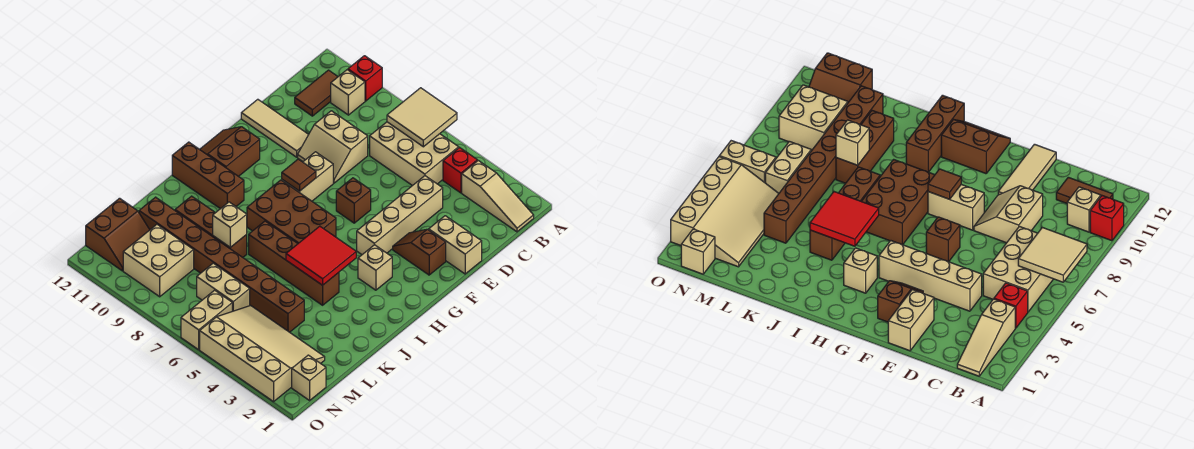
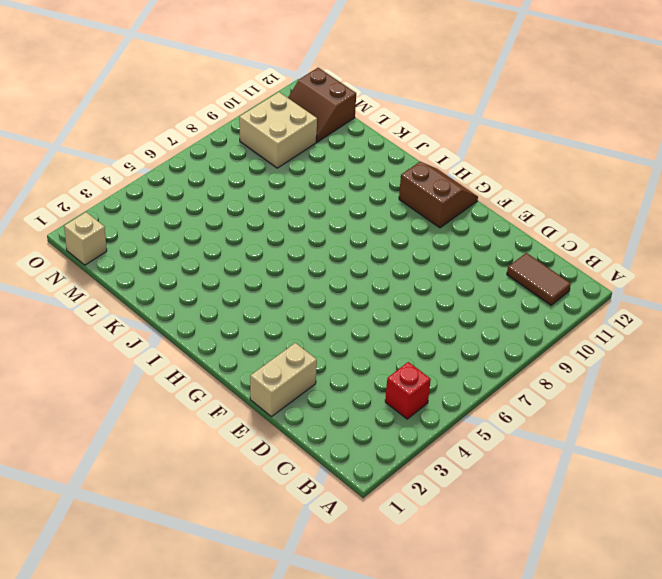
none -> red brick A10 level 1
none -> tan slope B1:B3 level 1 top 3
none -> tan brick B5:C7 level 1
none -> tan brick B10 level 1

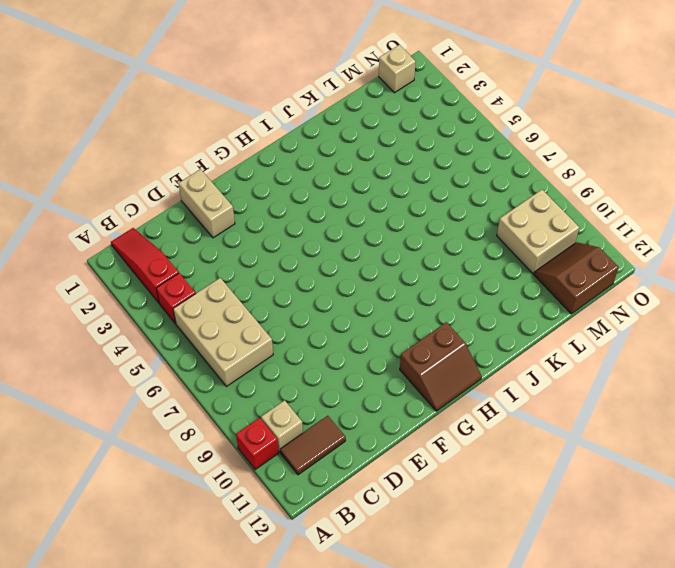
red slope B1:B3 level 1 top 3 -> tan slope B1:B3 level 1 top 3
none -> tan brick D4:G4 level 1
none -> tan slope D8:E9 level 1 top D
none -> tan tile E10:E12 level 1
none -> brown slope F2:F3 level 1 top 2

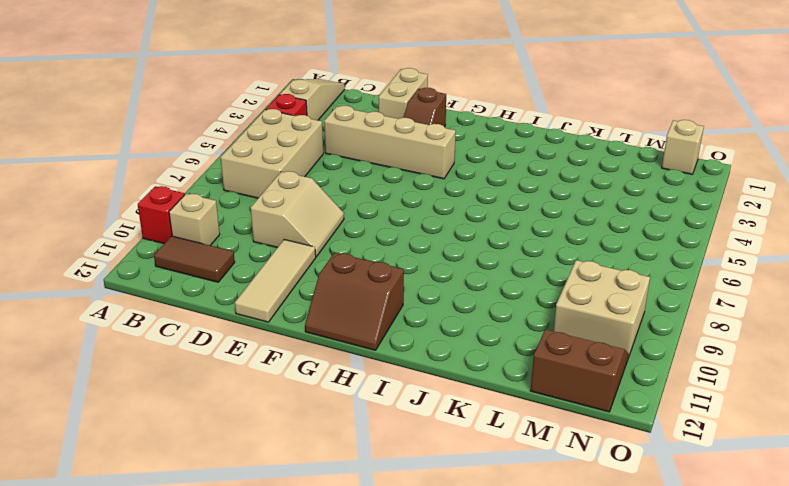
none -> brown brick F6 level 1
none -> tan brick F8:G8 level 1
none -> tan brick H3 level 1
none -> brown brick H6:I8 level 1

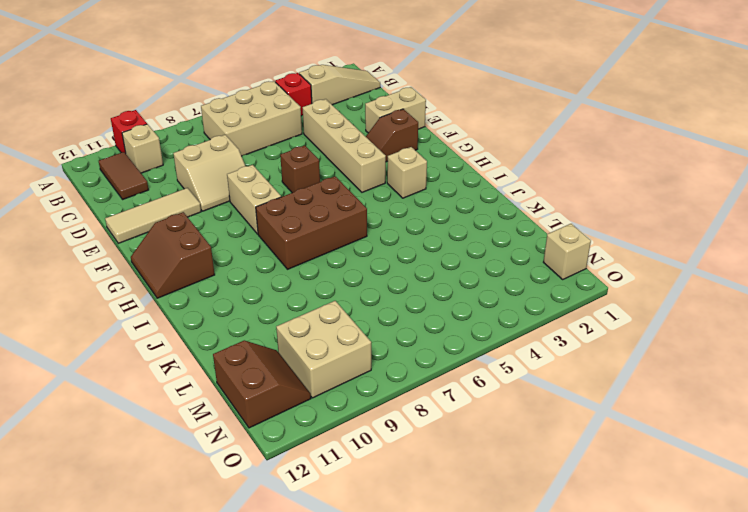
none -> brown brick I10:I12 level 1
none -> brown brick J4:J7 level 1
none -> brown brick K8:K10 level 1
none -> brown brick L4:L11 level 1

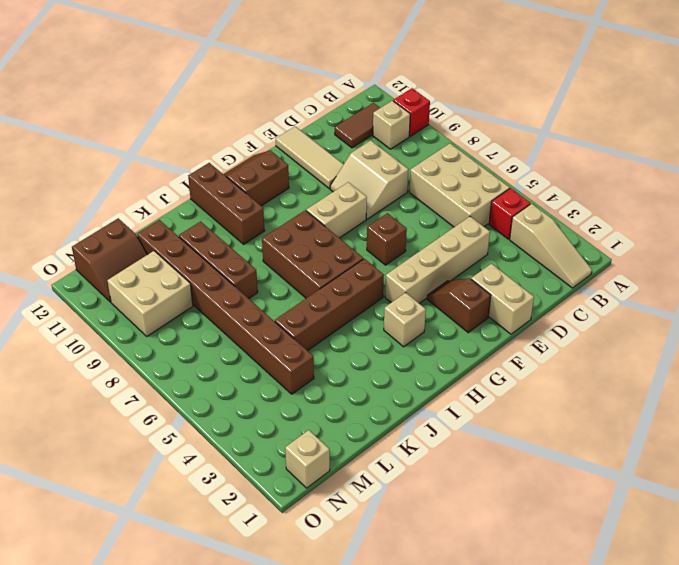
brown brick H5:K5 level 1 -> brown brick J4:J7 level 1
none -> tan slope M2:O5 level 1 top O
none -> tan brick M6:M7 level 1
none -> tan brick N6:O6 level 1
none -> tan tile A6:B7 level 2

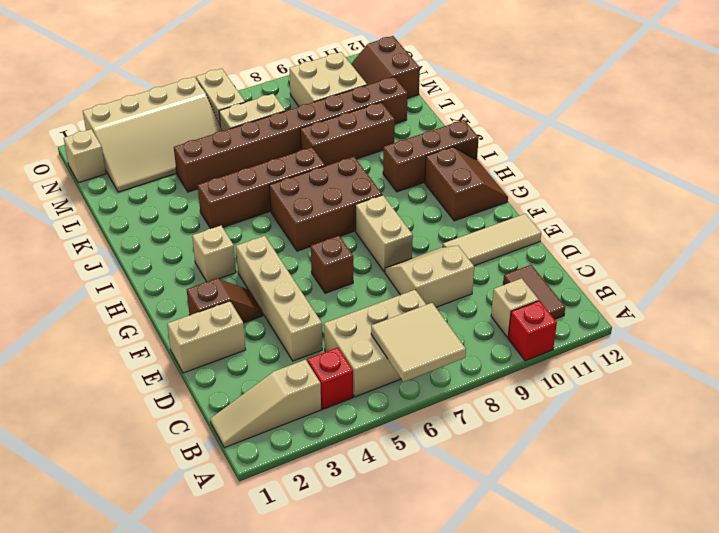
none -> brown tile G8 level 2
none -> red tile I4:J5 level 2
none -> tan brick K8 level 2

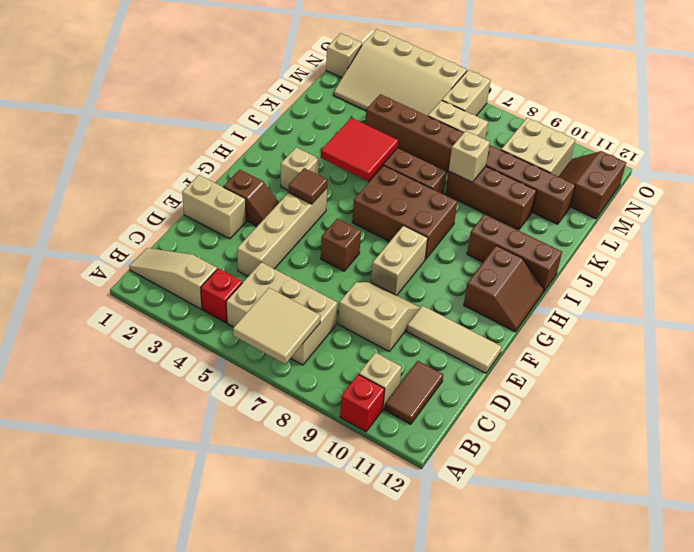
brown tile G4 level 2 -> brown tile G8 level 2

